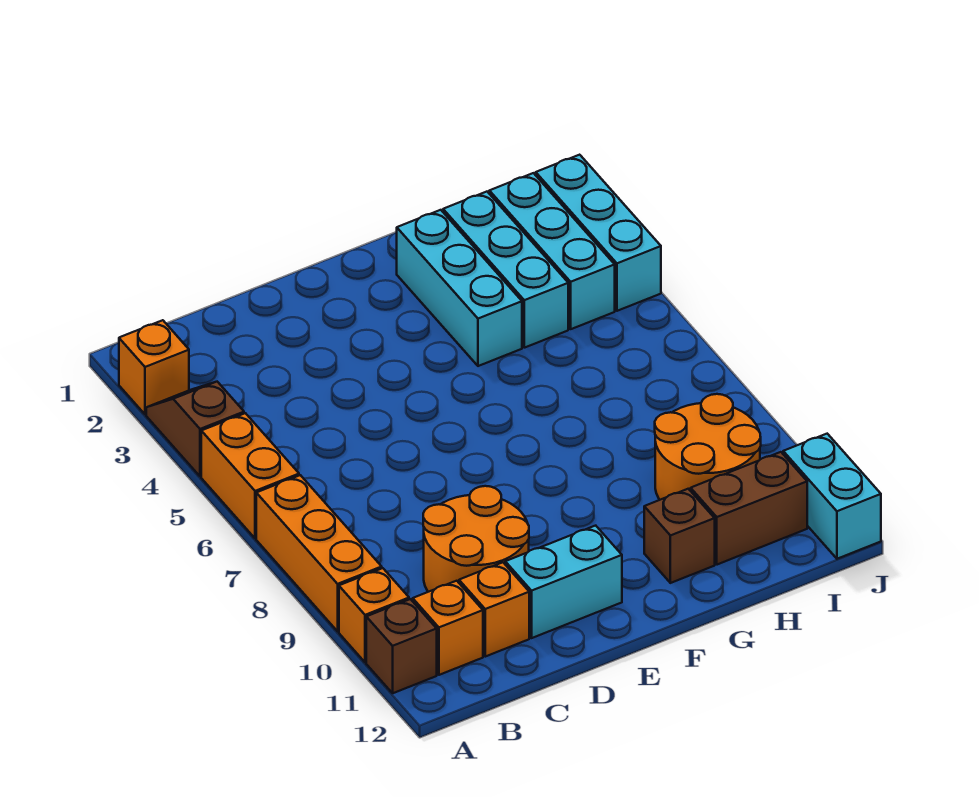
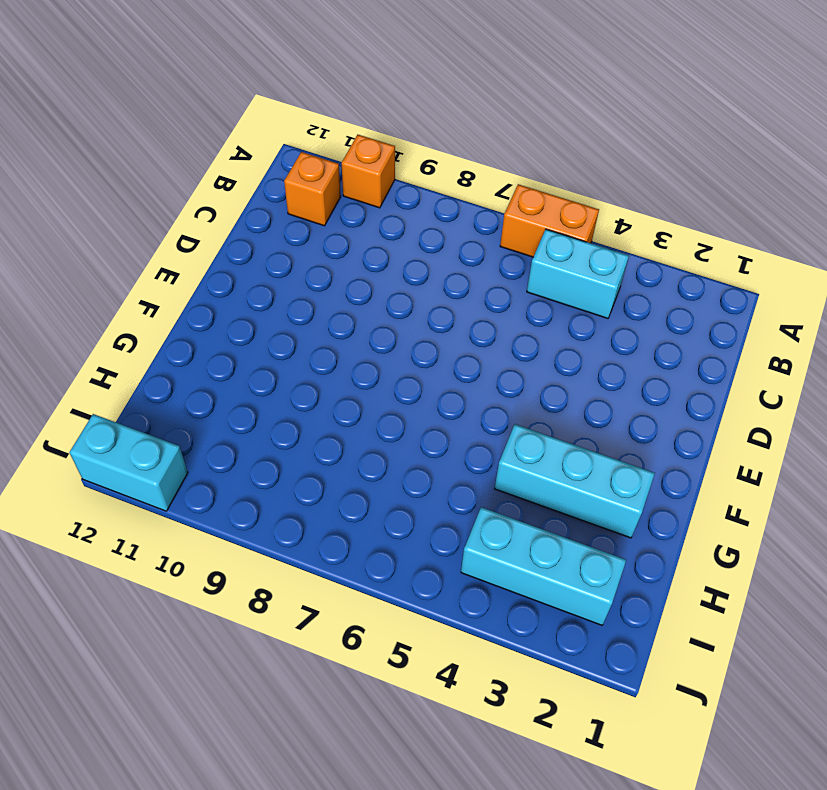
cyan brick B4:B5 level 1 -> cyan brick D11:E11 level 1
none -> orange brick A2 level 1
none -> brown slope A3:A4 level 1 top 4
none -> orange brick A7:A9 level 1

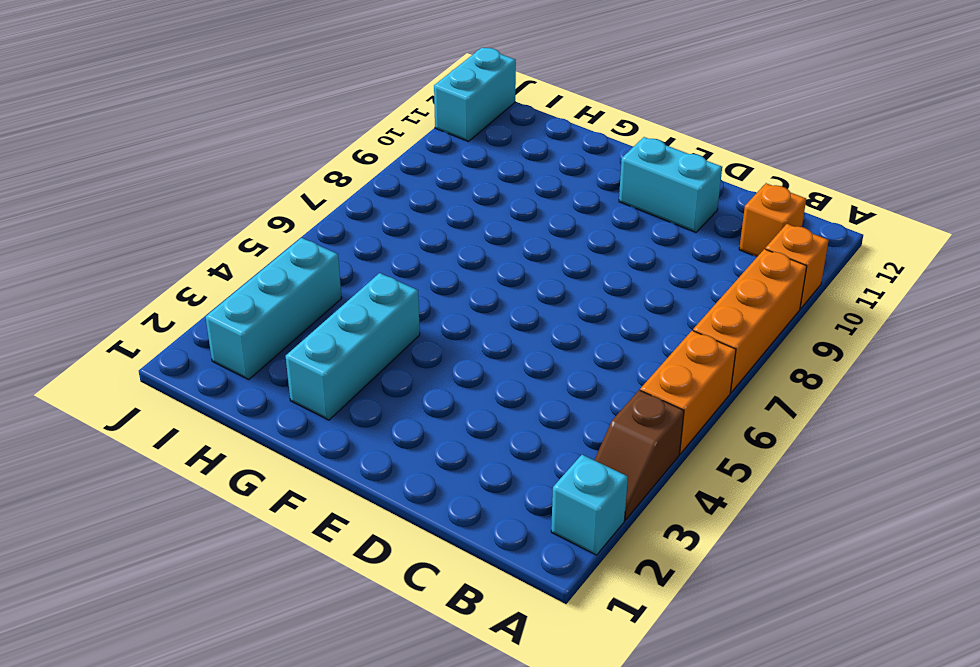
cyan brick A2 level 1 -> orange brick A2 level 1
none -> brown brick A11 level 1
none -> orange round brick C9:D10 level 1
none -> orange brick C11 level 1

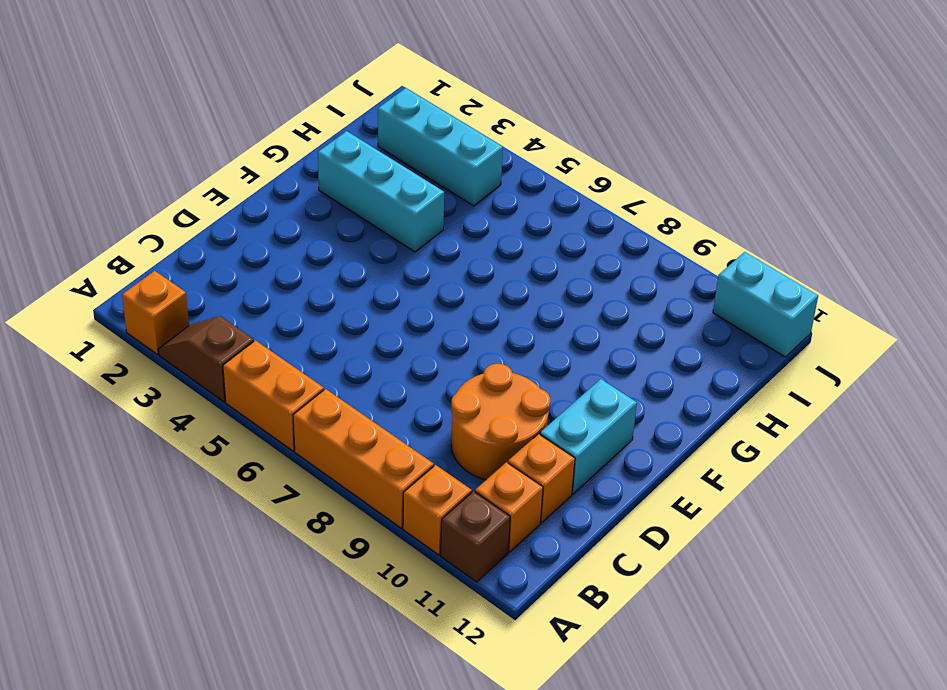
none -> brown brick G11 level 1
none -> cyan brick H2:H4 level 1
none -> orange round brick H9:I10 level 1

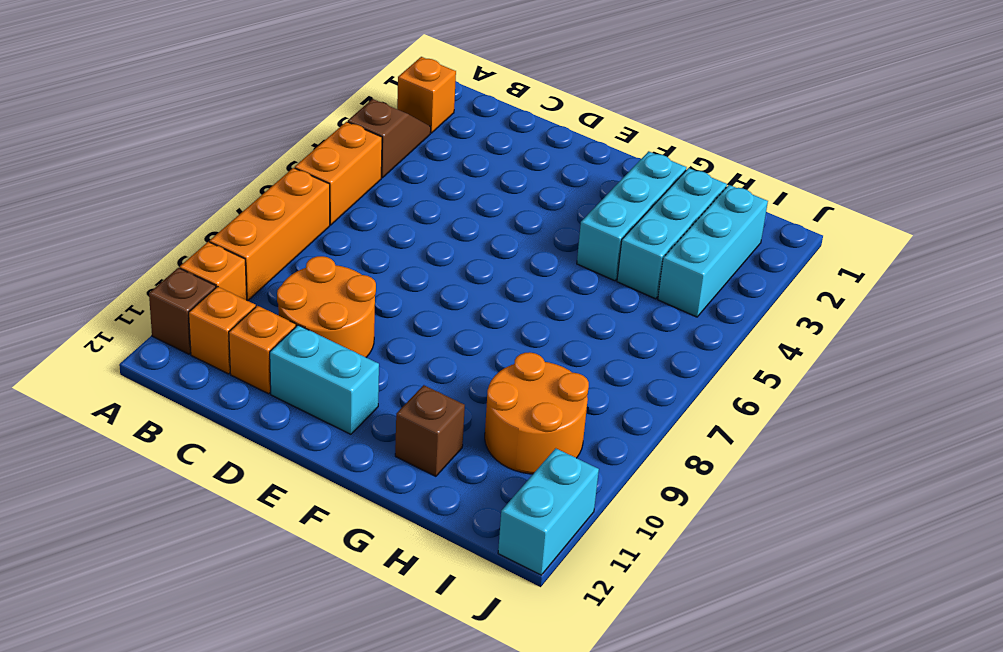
none -> brown brick H11:I11 level 1
none -> cyan brick J2:J4 level 1

